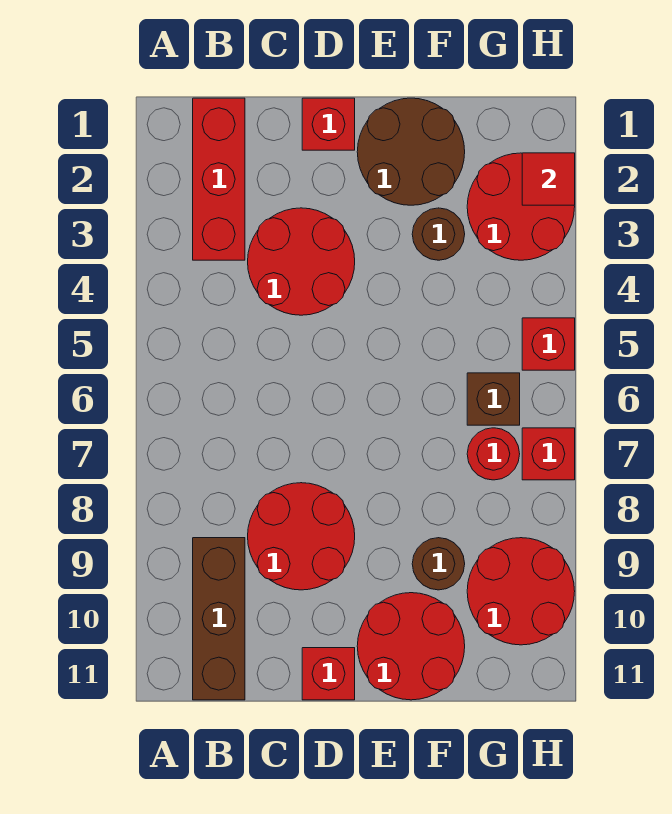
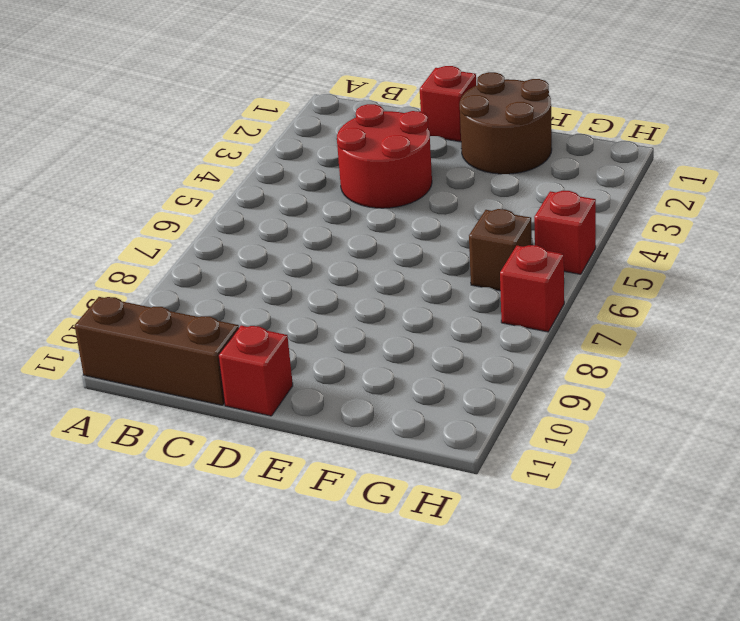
brown brick A11:C11 level 1 -> brown brick B9:B11 level 1
none -> red brick B1:B3 level 1
none -> red round brick C8:D9 level 1
none -> red round brick E10:F11 level 1

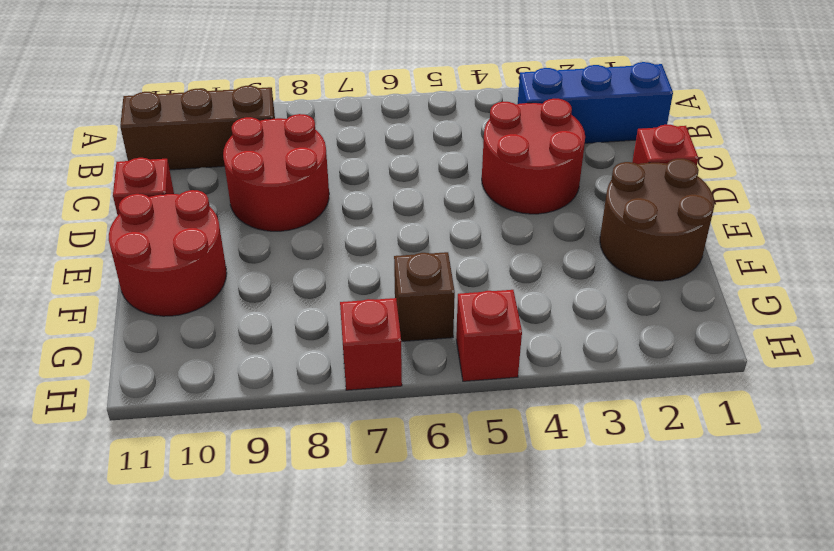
blue brick B1:B3 level 1 -> red brick B1:B3 level 1
none -> brown round brick F3 level 1
none -> brown round brick F9 level 1
none -> red round brick G2:H3 level 1

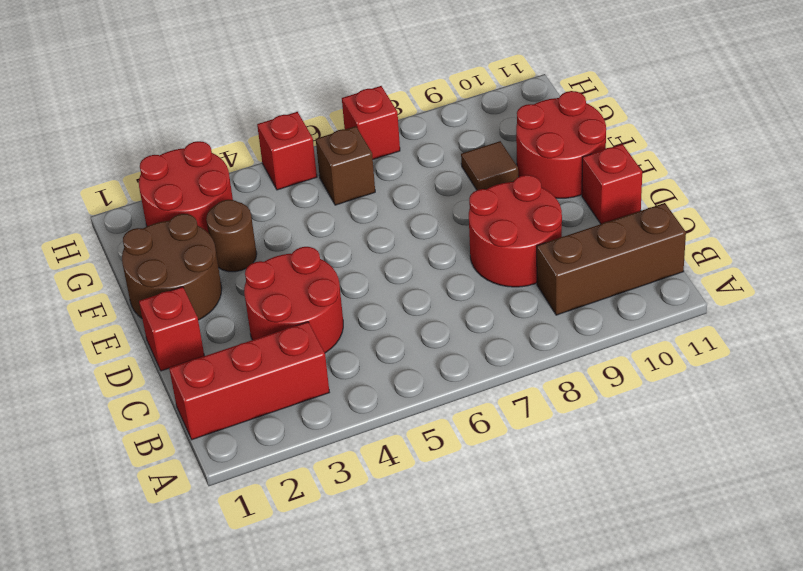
brown tile F9 level 1 -> brown round brick F9 level 1
none -> red round brick G7 level 1
none -> red round brick G9:H10 level 1
none -> red tile H2 level 2

